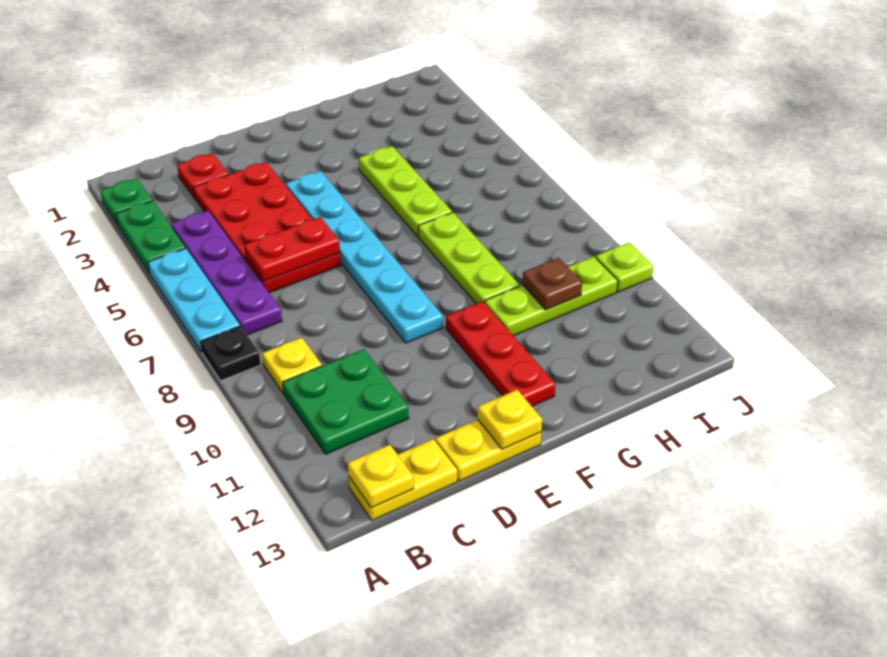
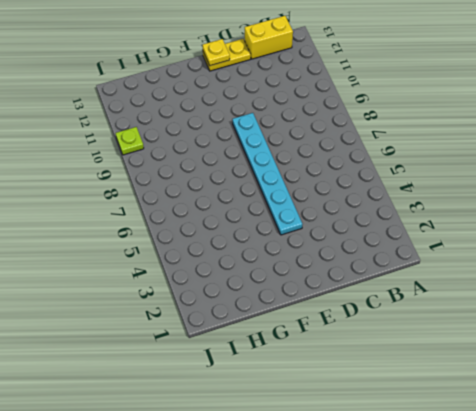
yellow brick B13:C13 level 1 -> yellow plate B13:C13 level 1
none -> green plate A2 level 1
none -> green plate A3:A4 level 1
none -> cyan plate A5:A7 level 1

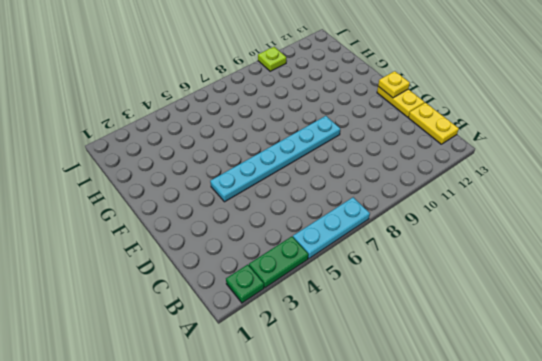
none -> black plate A8 level 1
none -> purple plate B4:B7 level 1
none -> yellow plate B9 level 1

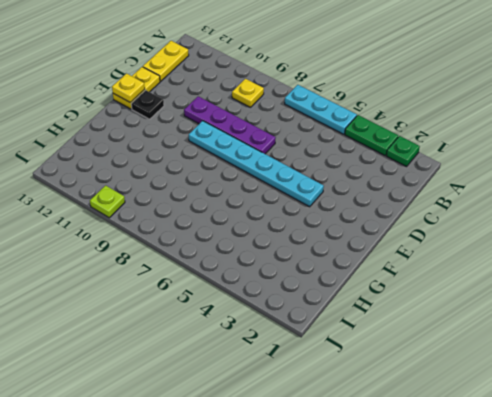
purple plate D7:D10 level 1 -> purple plate B4:B7 level 1
black plate E12 level 1 -> black plate A8 level 1
none -> green plate B10:C11 level 1
none -> red plate C2 level 1
none -> red plate C3:D6 level 1

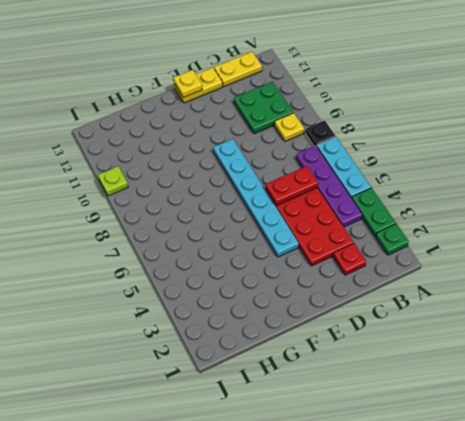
none -> red plate F10:F12 level 1
none -> lime plate G4:G6 level 1
none -> lime plate G7:G9 level 1

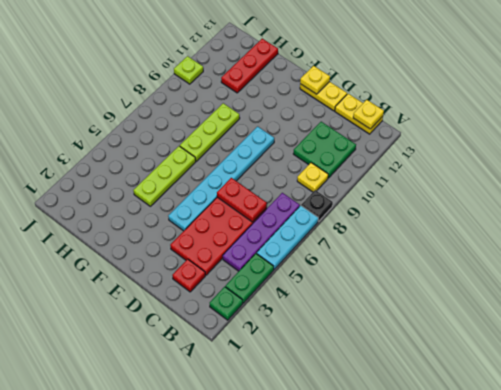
red plate H11:H13 level 1 -> red plate F10:F12 level 1
none -> lime plate G10:I10 level 1
none -> brown plate H10 level 2

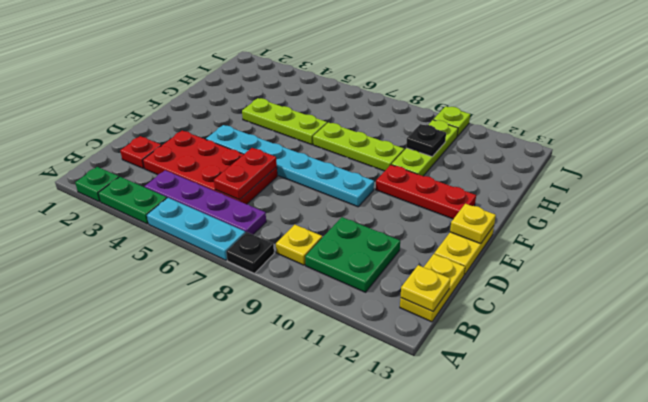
black plate H10 level 2 -> brown plate H10 level 2

